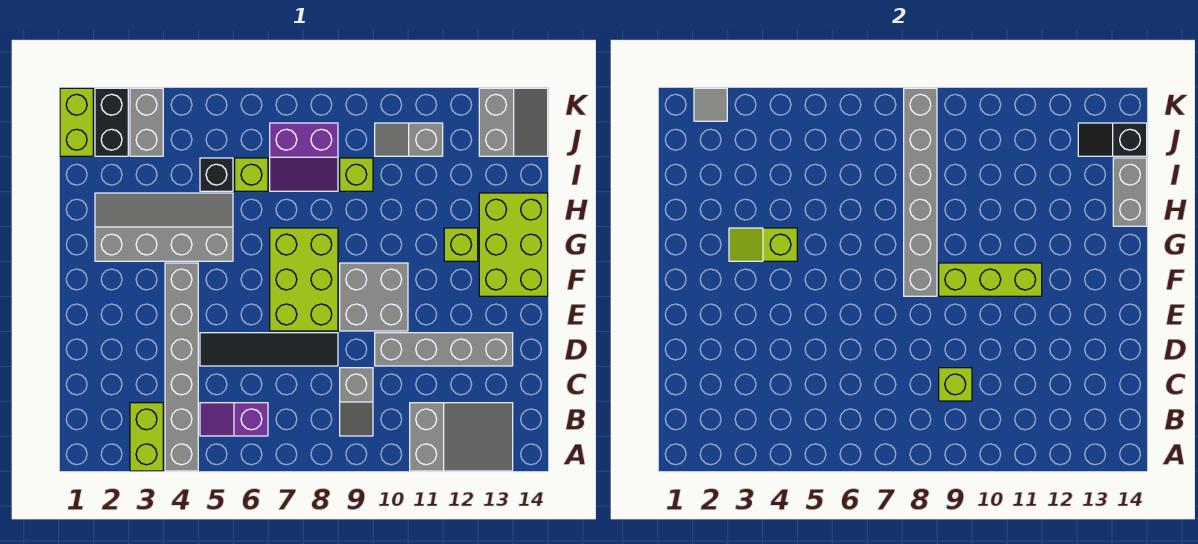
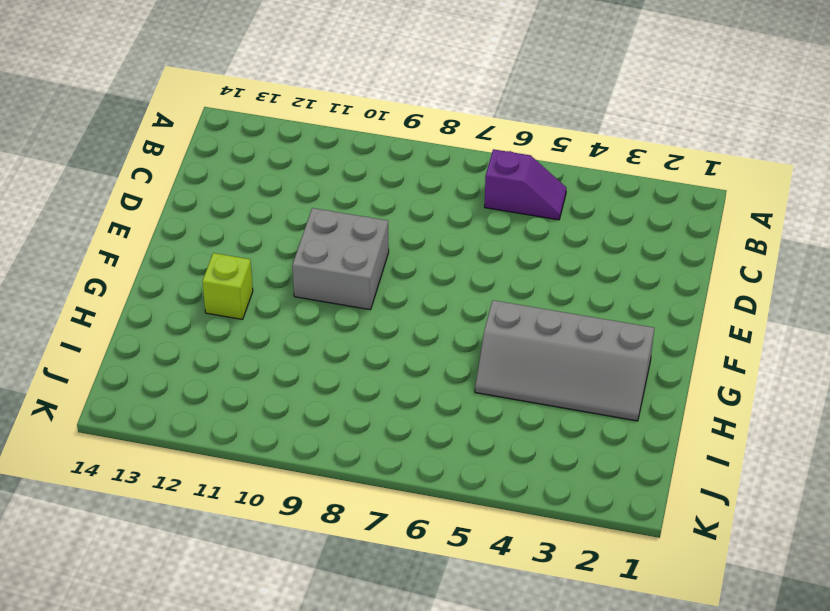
none -> lime brick A3:B3 level 1
none -> grey brick A4:F4 level 1
none -> grey slope A11:B13 level 1 top 11

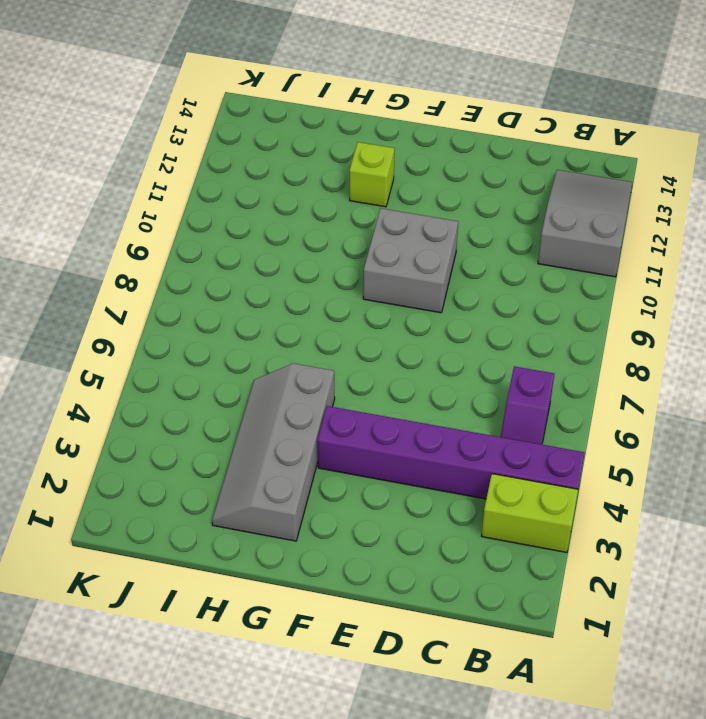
purple brick A4:F4 level 1 -> grey brick A4:F4 level 1
none -> grey slope B9:C9 level 1 top C
none -> black tile D5:D8 level 1
none -> grey brick D10:D13 level 1

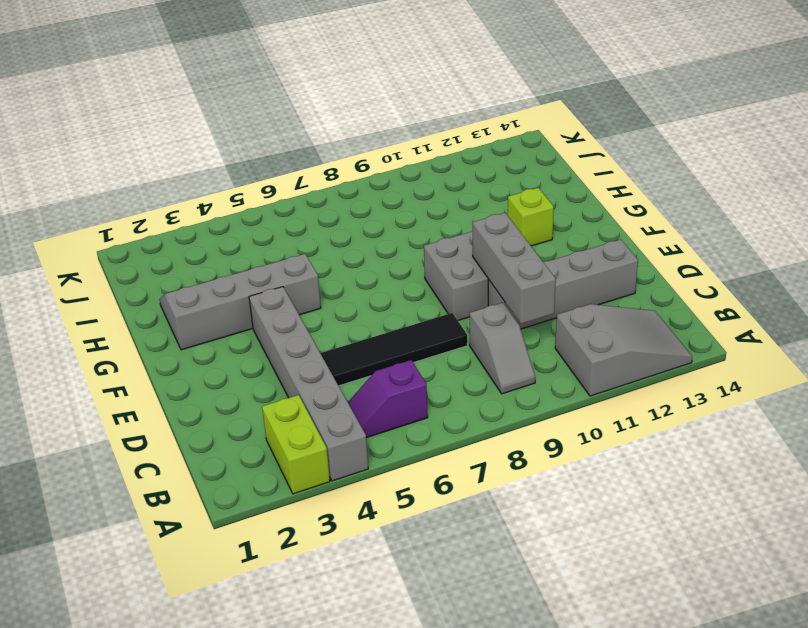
grey brick C10:E10 level 2 -> none
none -> lime brick E7:G8 level 1
none -> lime brick F13:H14 level 1
none -> black brick I5 level 1

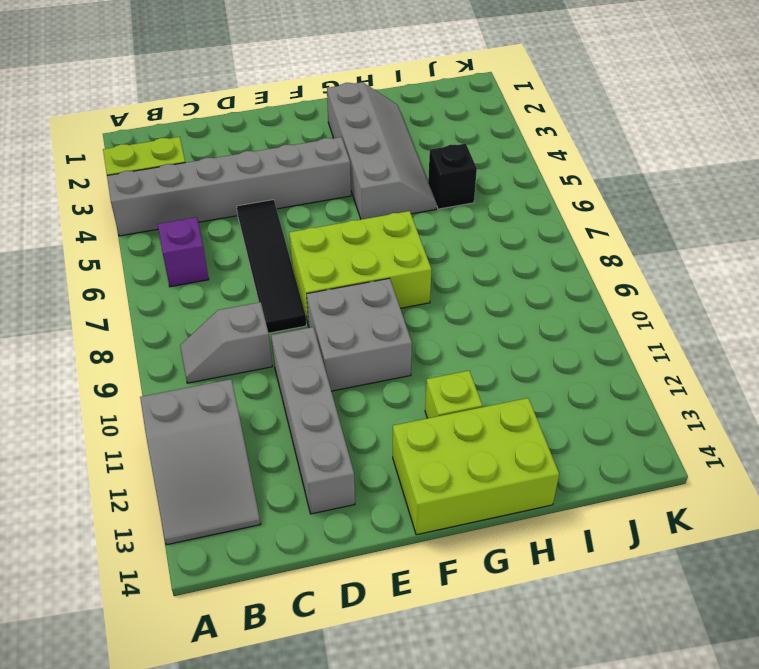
none -> lime brick I6 level 1
none -> purple slope I7:J8 level 1 top J
none -> lime brick I9 level 1

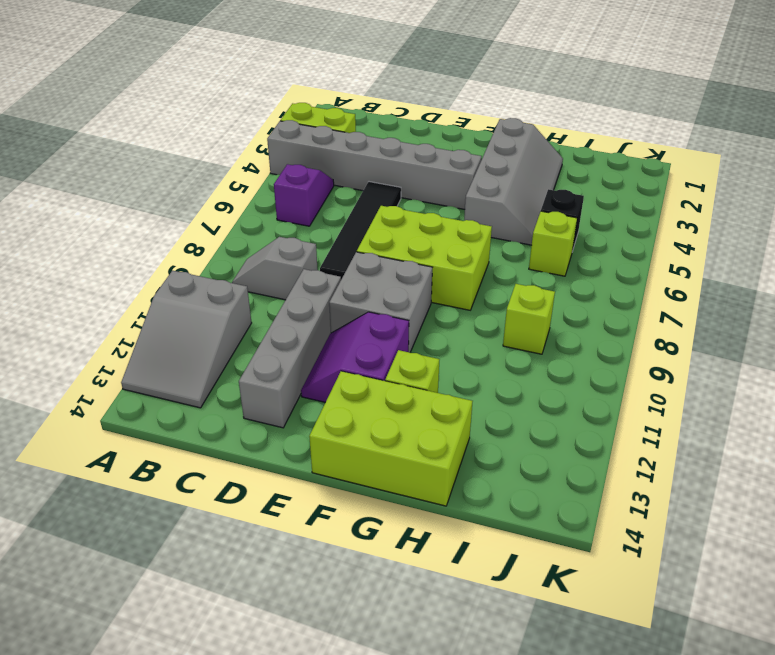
purple slope E11:F12 level 1 top F -> purple slope I7:J8 level 1 top J
none -> lime brick J1:K1 level 1
none -> black brick J2:K2 level 1
none -> grey brick J3:K3 level 1

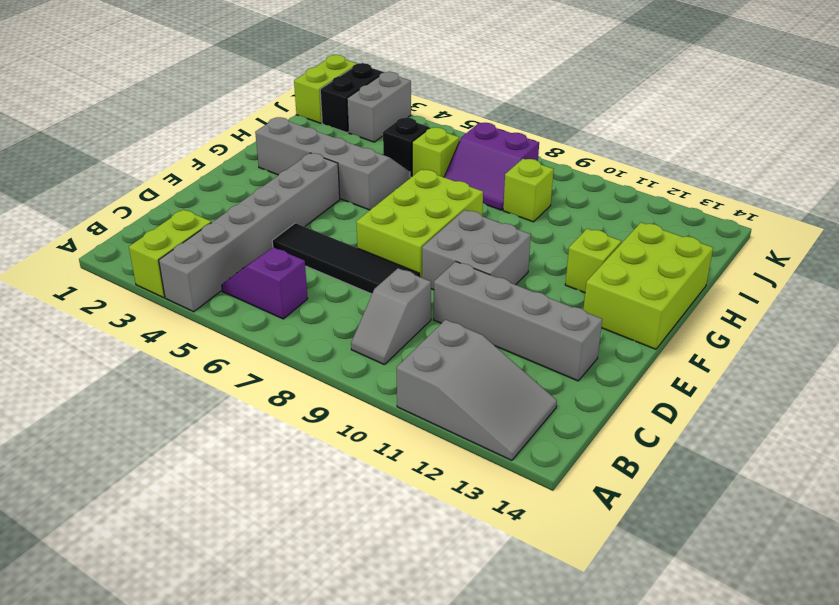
none -> grey slope J10:J11 level 1 top 11
none -> grey slope J13:K14 level 1 top 13
none -> lime brick C9 level 2

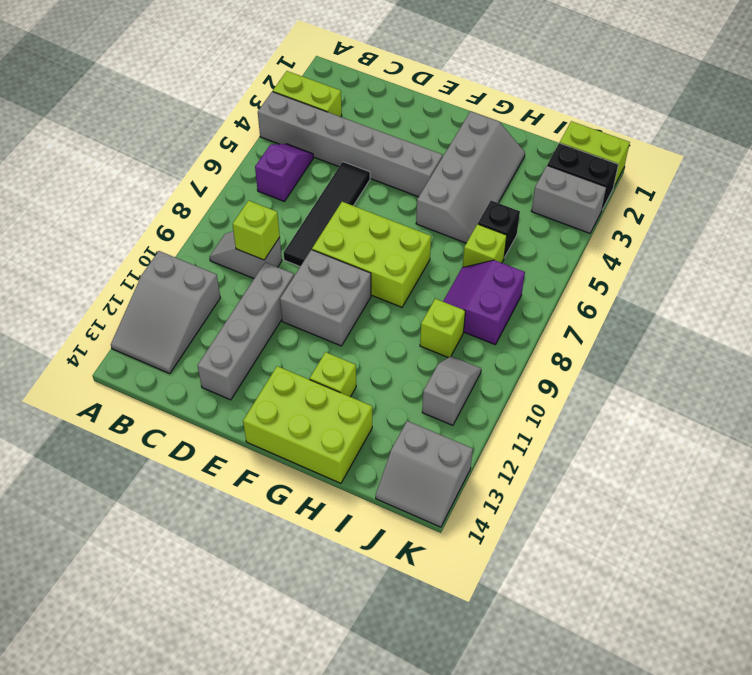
none -> grey brick F8:K8 level 2
none -> lime brick F9:F11 level 2
none -> lime slope G3:G4 level 2 top 4

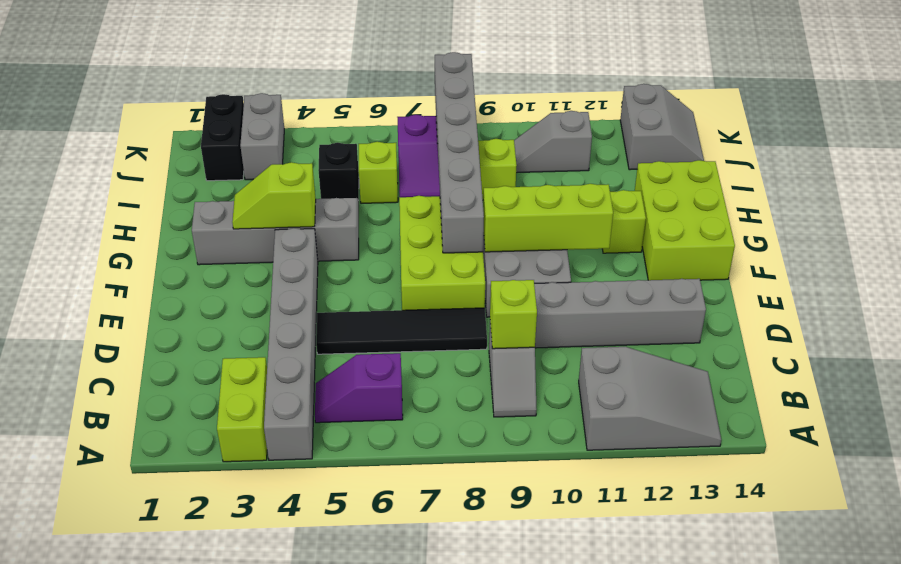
none -> lime brick J1:K1 level 1
none -> grey brick H14:I14 level 2
none -> black slope J13:J14 level 2 top 14

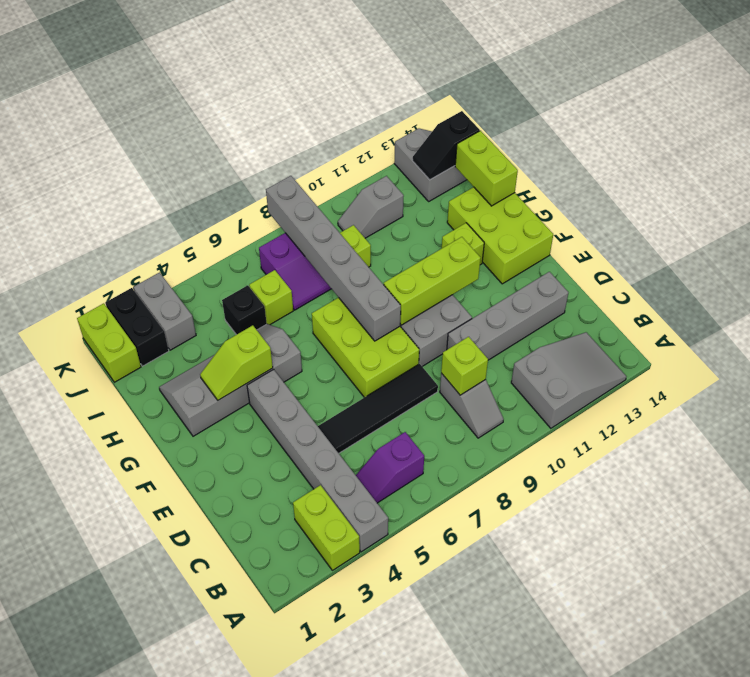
lime brick H14:I14 level 2 -> grey brick H14:I14 level 2
none -> grey tile K2 level 2

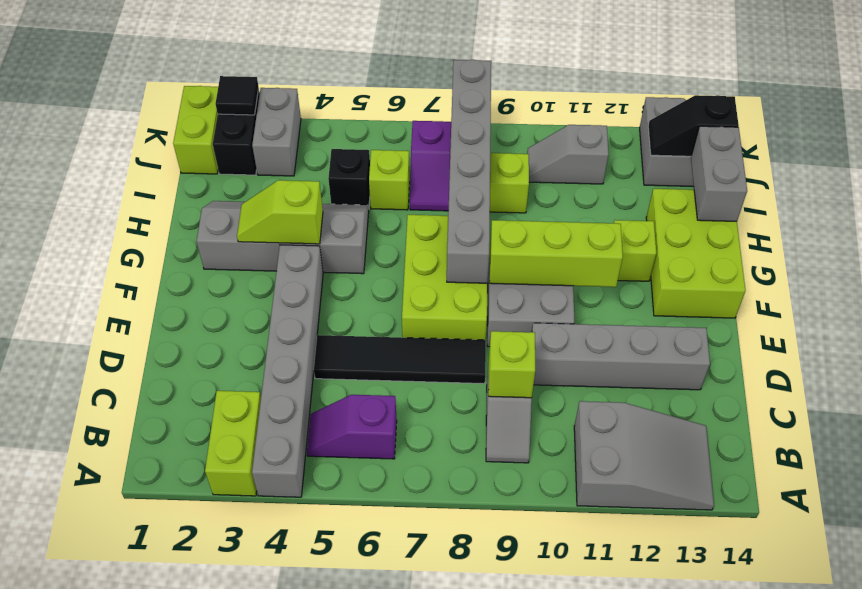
black tile K2 level 2 -> grey tile K2 level 2

